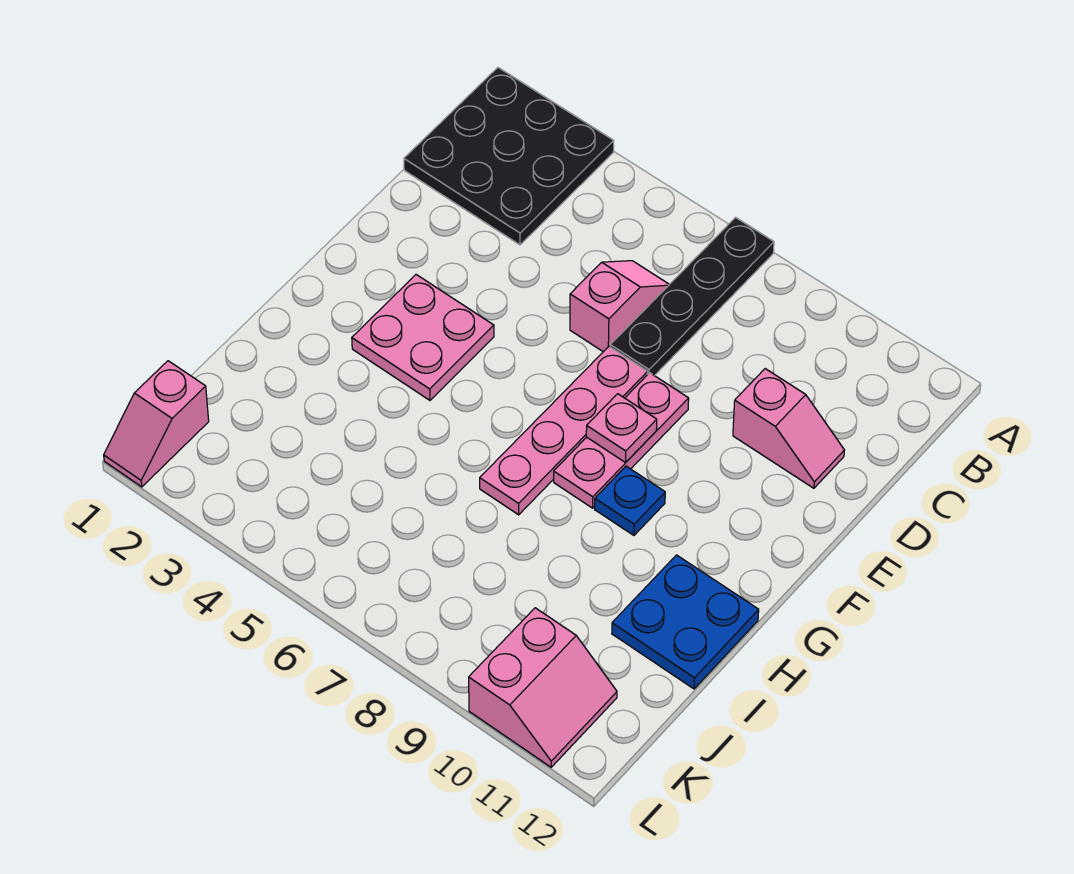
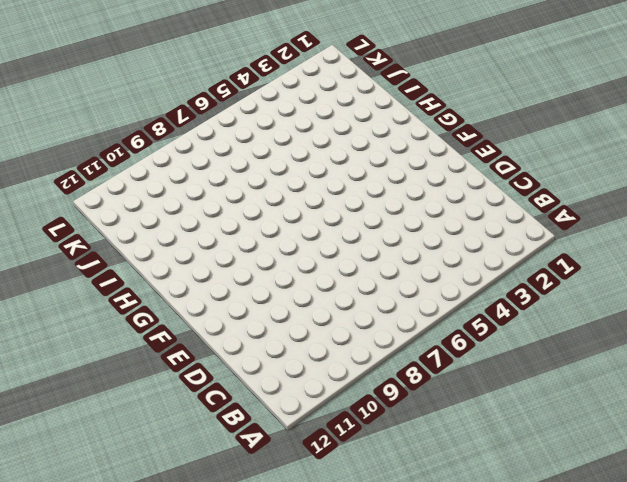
none -> black plate A1:C3 level 1
none -> black plate A7:D7 level 1
none -> pink slope C6:D6 level 1 top D

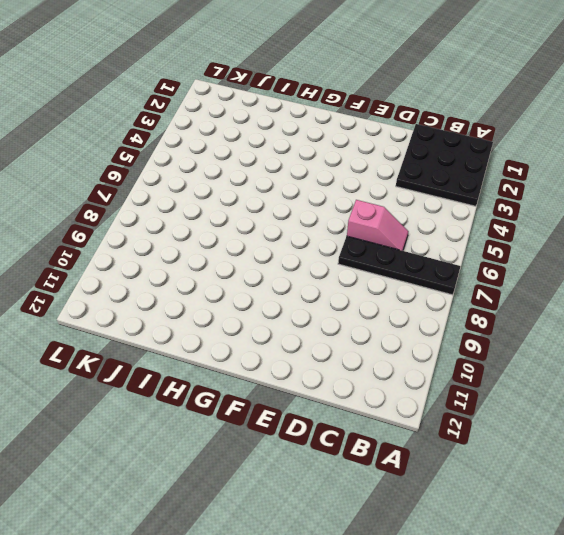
none -> pink slope D10:D11 level 1 top 10
none -> pink plate E7:H7 level 1
none -> pink plate E8:G8 level 1

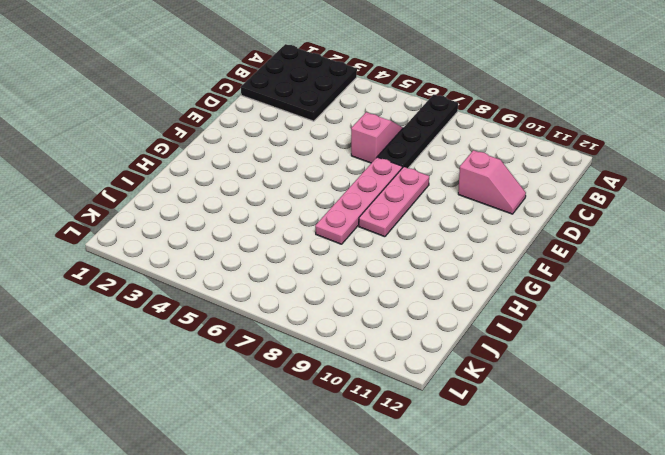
none -> pink plate F3:G4 level 1
none -> blue plate G9 level 1
none -> blue plate H11:I12 level 1

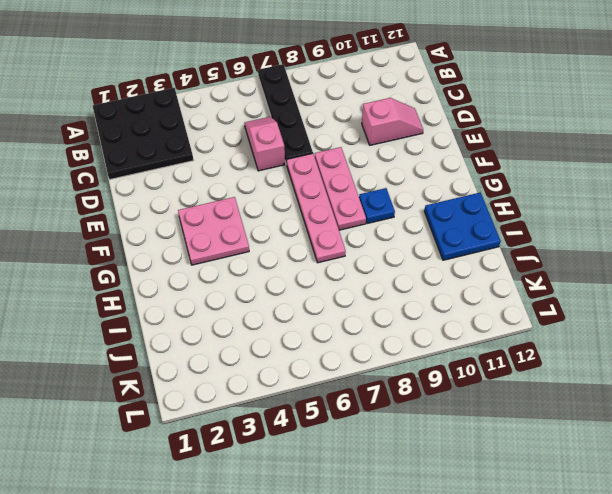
none -> pink slope K1:L1 level 1 top K
none -> pink slope K10:L11 level 1 top 10
none -> pink plate F8 level 2

